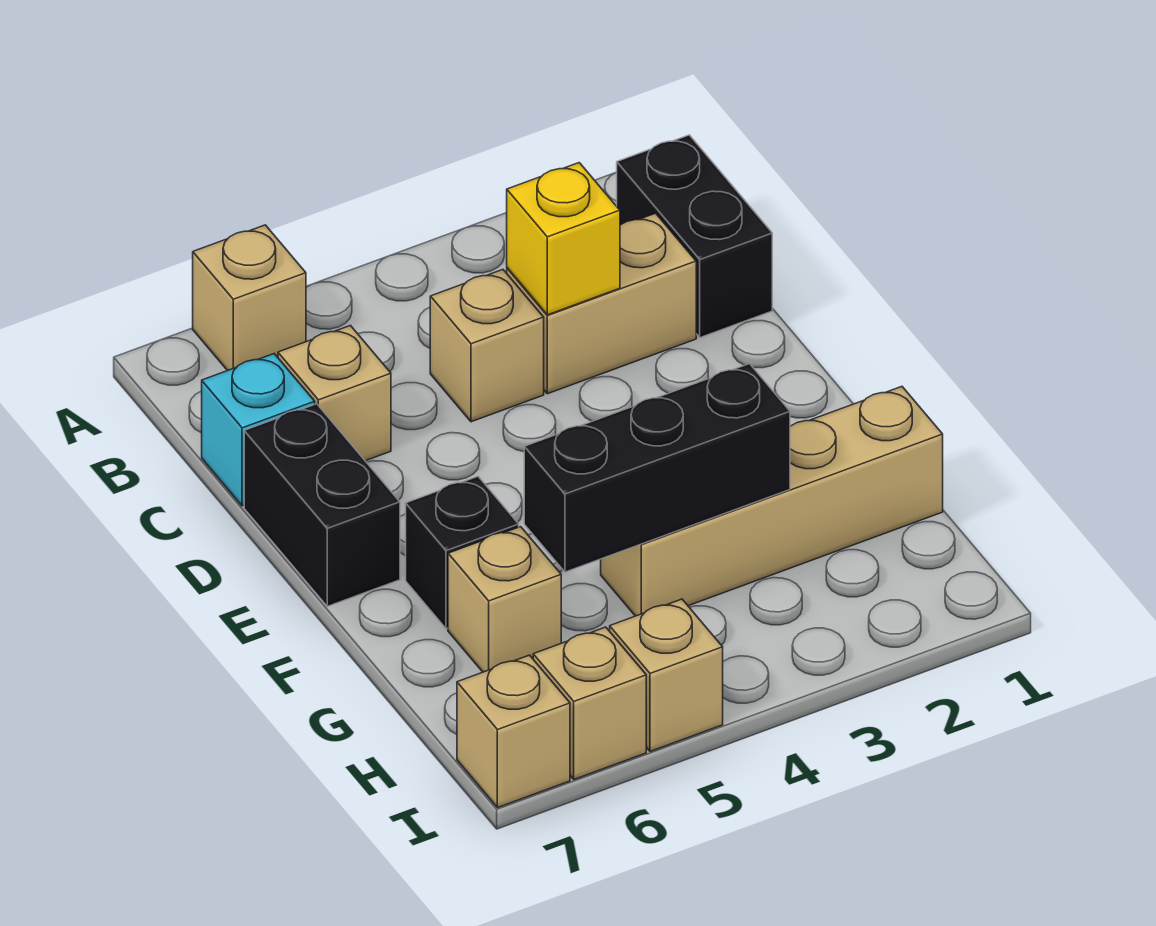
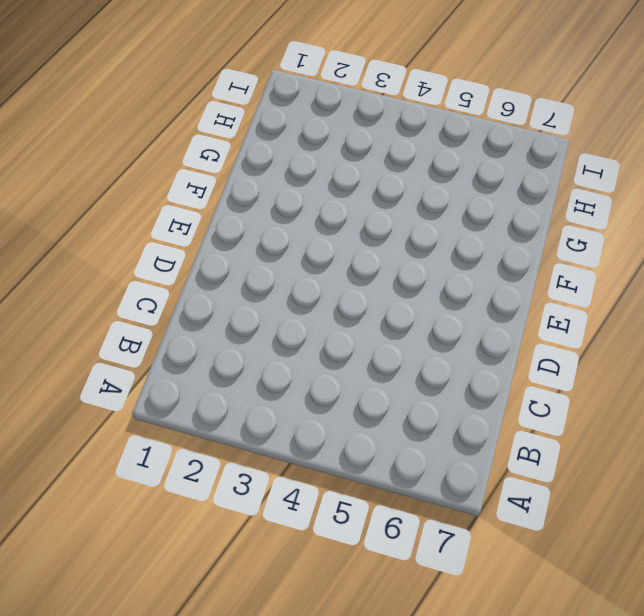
none -> tan brick A6 level 1
none -> black brick B1:C1 level 1
none -> tan brick C2:C3 level 1

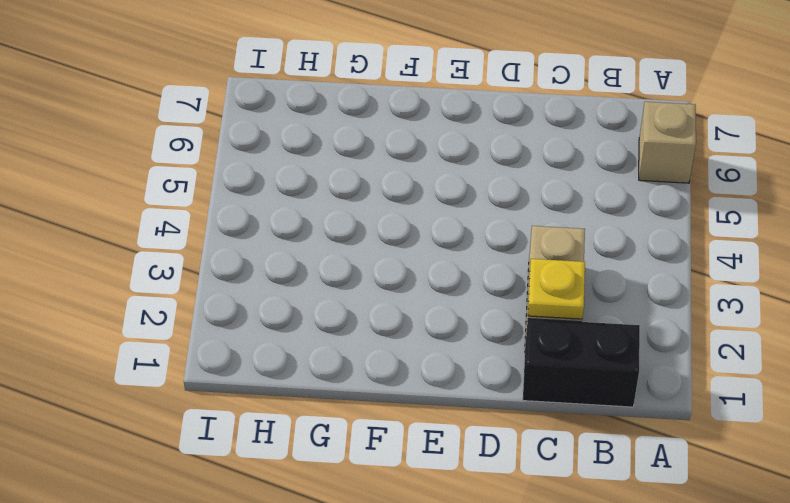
yellow plate C2 level 2 -> none
none -> tan brick C4 level 1
none -> tan brick C6 level 1
none -> cyan brick C7 level 1

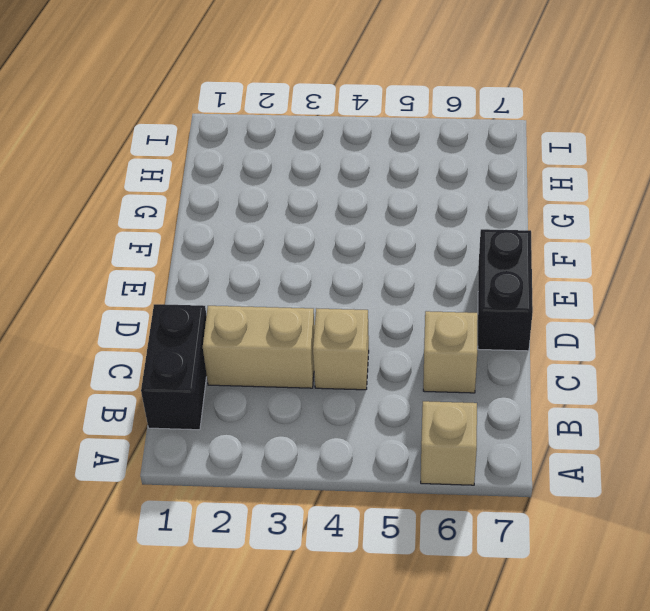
none -> cyan brick C7 level 1
none -> black brick F6 level 1
none -> tan brick G1:G4 level 1

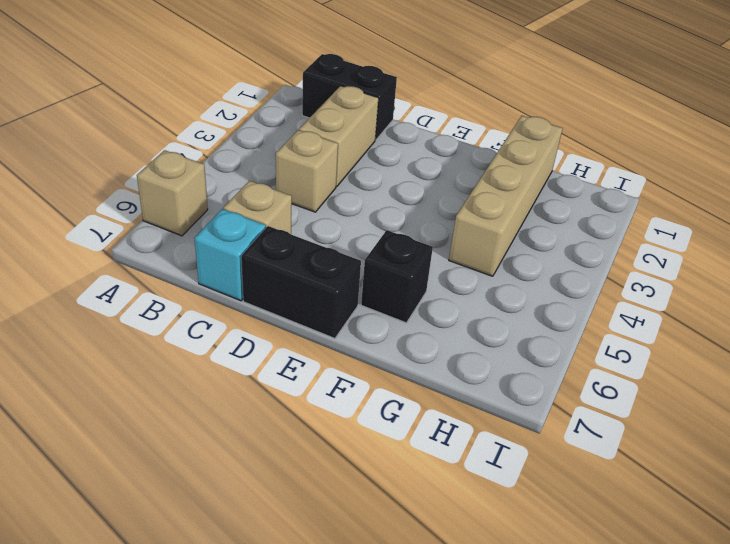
none -> tan brick G6 level 1
none -> tan brick I5 level 1
none -> tan brick I6 level 1

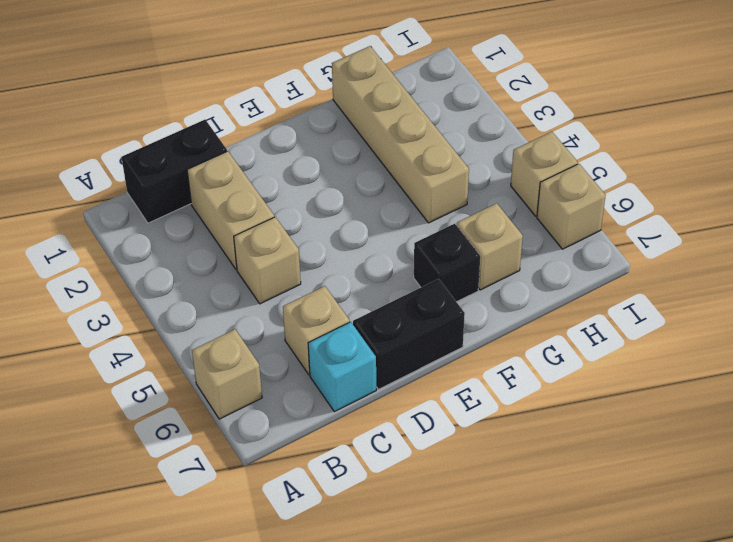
none -> tan brick I7 level 1
none -> yellow brick C3 level 2
none -> black brick G3:G5 level 2

